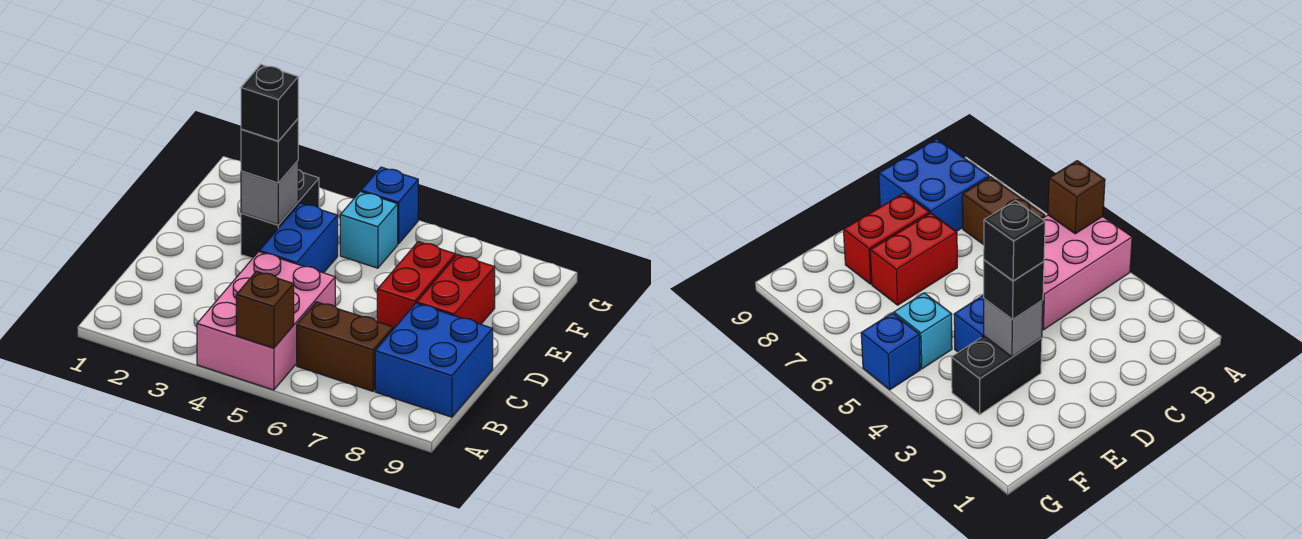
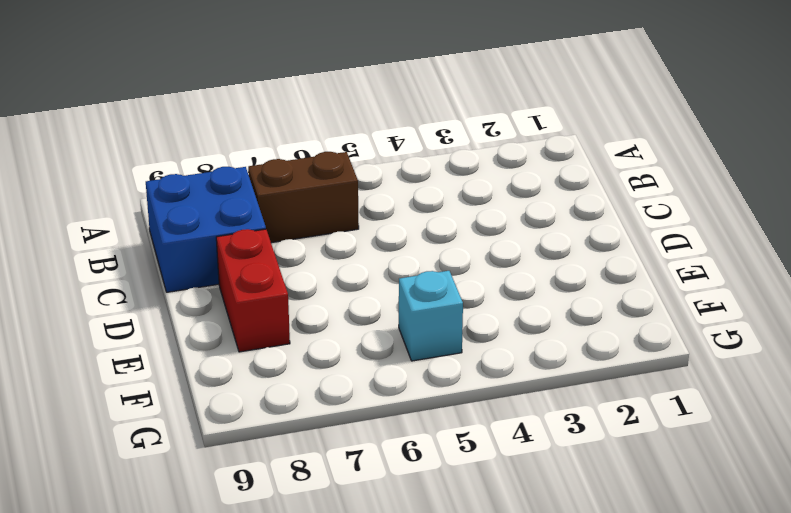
none -> pink brick A4:C5 level 1
none -> blue brick D4:E4 level 1
none -> red brick D7:E7 level 1

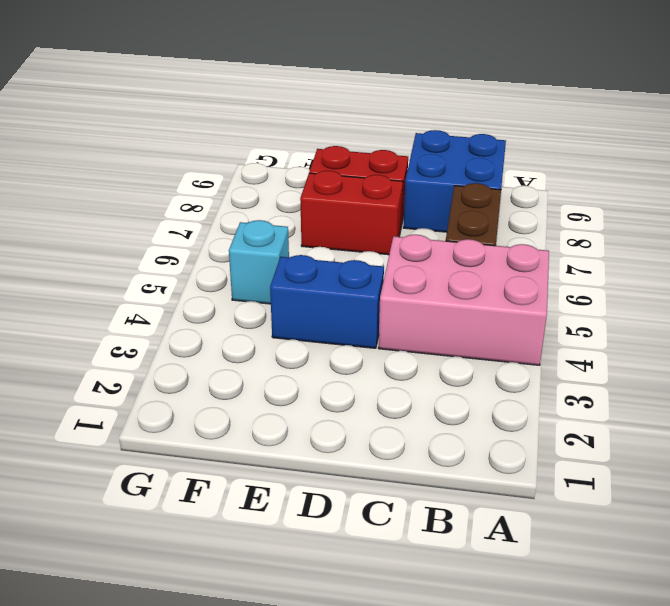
none -> black brick E3:F3 level 1
none -> blue brick G5 level 1
none -> brown brick A5 level 2

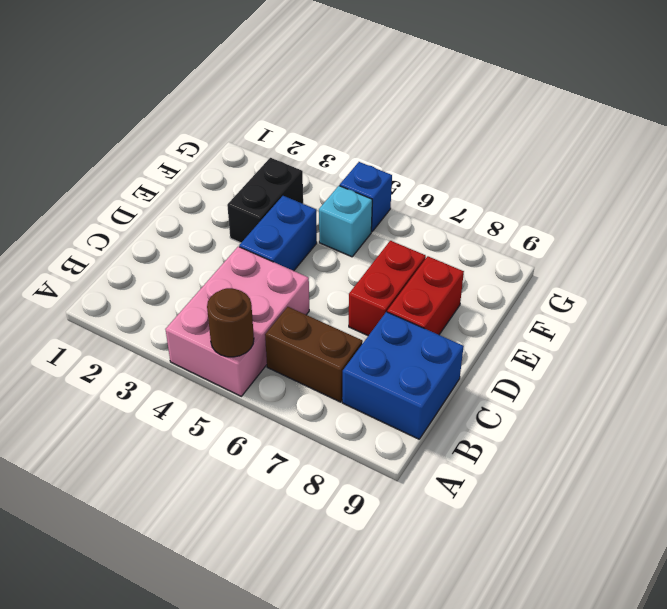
brown round brick A5 level 2 -> brown brick A5 level 2
none -> grey brick E3 level 2
none -> black brick E3 level 3
none -> black brick E3 level 4

